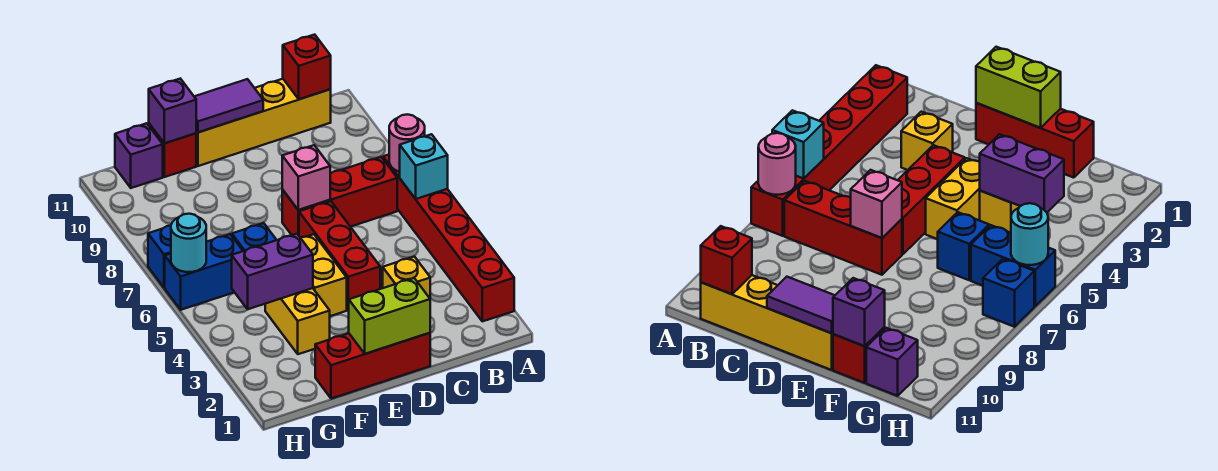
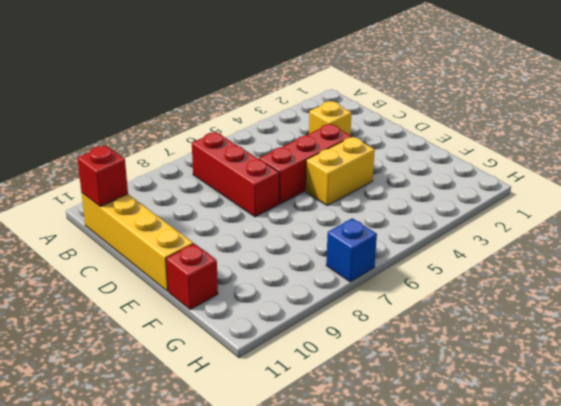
none -> red brick A2:A7 level 1
none -> red brick D1:F1 level 1
none -> yellow brick F3:F4 level 1

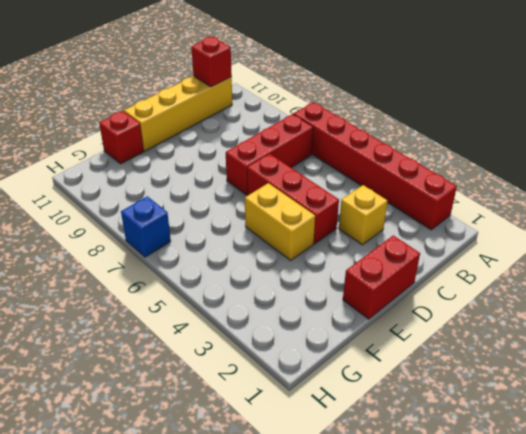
red brick D1:E1 level 1 -> red brick D1:F1 level 1
none -> yellow brick F3:F4 level 1
none -> blue brick F6 level 1
none -> blue brick G6:H6 level 1

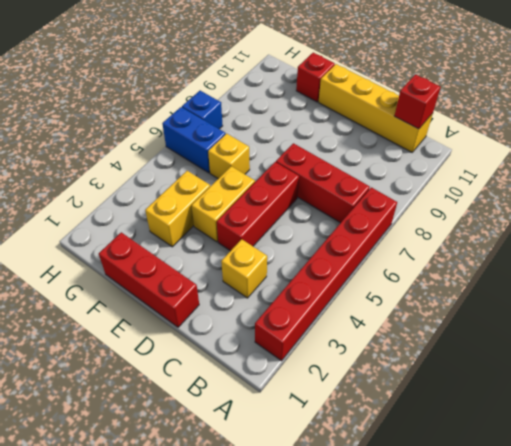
yellow brick F6 level 1 -> blue brick F6 level 1
none -> purple brick G11 level 1
none -> cyan brick A6 level 2
none -> pink round brick A7 level 2

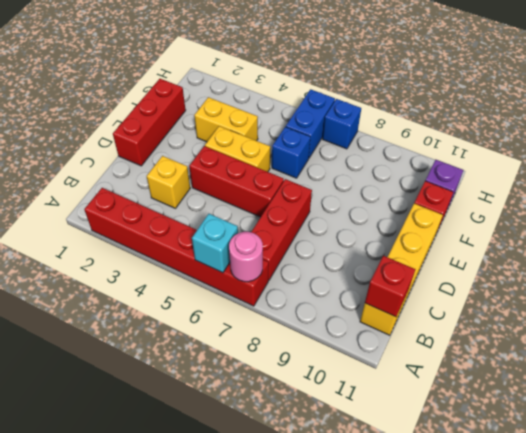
none -> lime brick D1:E1 level 2
none -> pink brick D7 level 2
none -> purple tile D11:E11 level 2

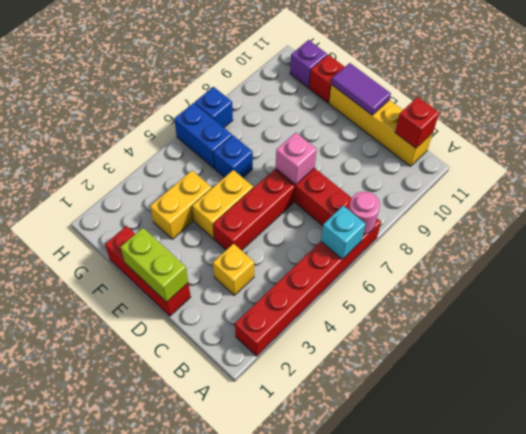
none -> purple brick F4:G4 level 2
none -> purple brick F11 level 2
none -> cyan round brick H6 level 2

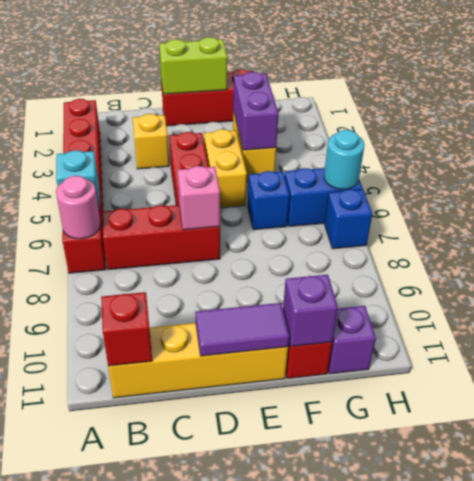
purple brick F3:F4 level 2 -> purple brick F4:G4 level 2

